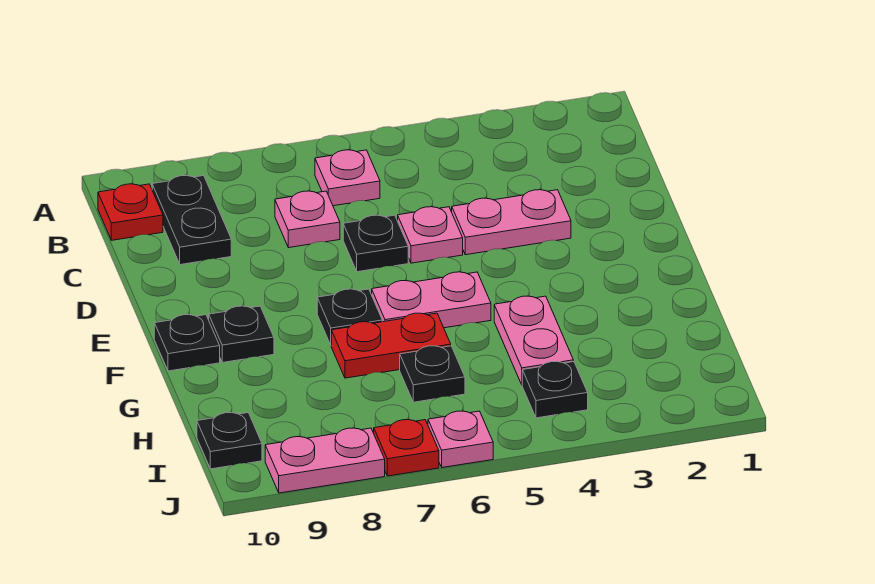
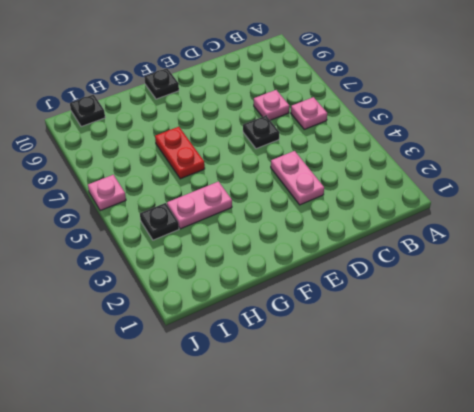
none -> black plate B9:C9 level 1
none -> red plate B10 level 1
none -> pink plate D5 level 1

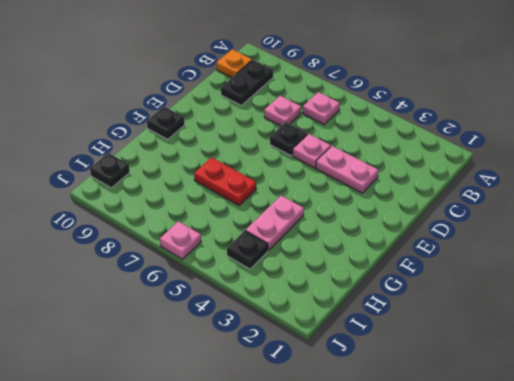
orange plate B10 level 1 -> red plate B10 level 1
none -> pink plate F5:F6 level 1
none -> black plate F7 level 1
none -> black plate F9 level 1

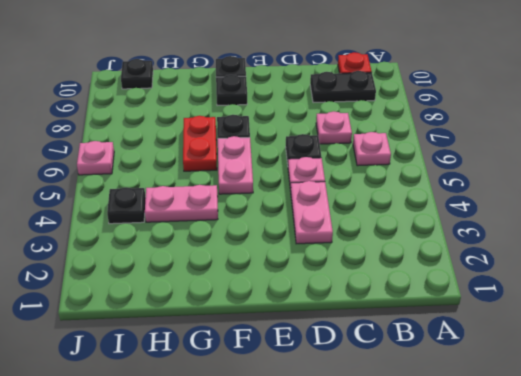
none -> black plate H6 level 1
none -> red plate J7 level 1
none -> pink plate J8:J9 level 1

